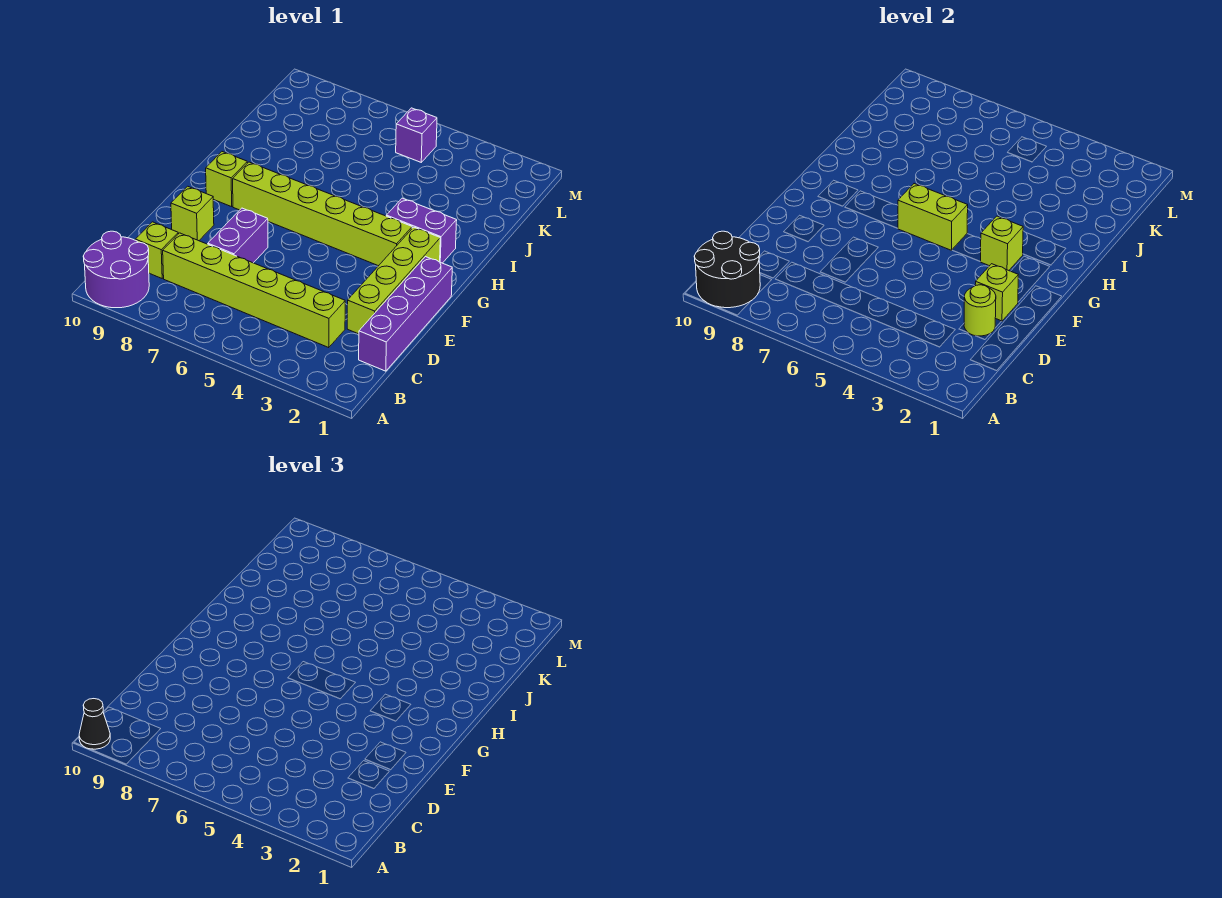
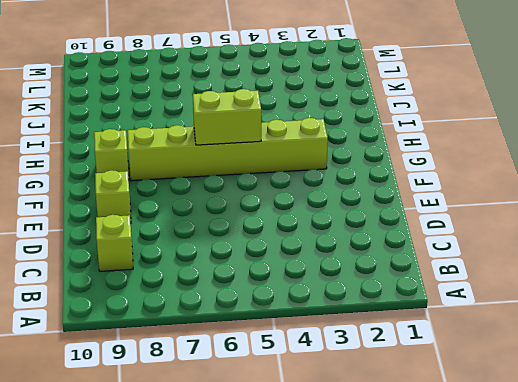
none -> purple round brick A9:B10 level 1
none -> purple brick C1:F1 level 1
none -> lime brick C3:C8 level 1

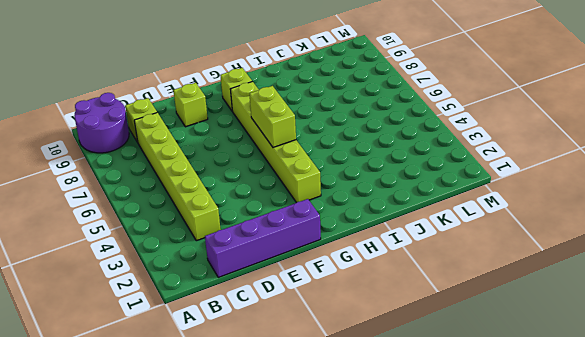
none -> lime brick D2:G2 level 1
none -> purple brick D7:E7 level 1
none -> purple brick H2:H3 level 1

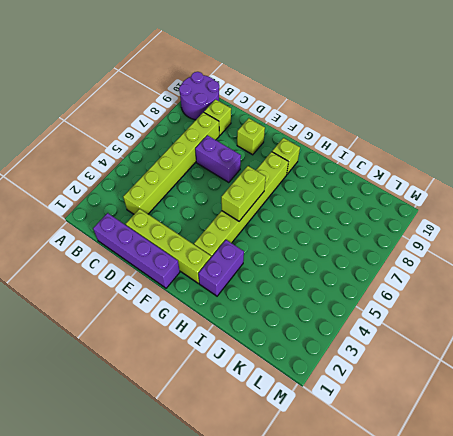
none -> purple brick L5 level 1
none -> black round brick A9:B10 level 2
none -> lime round brick D2 level 2

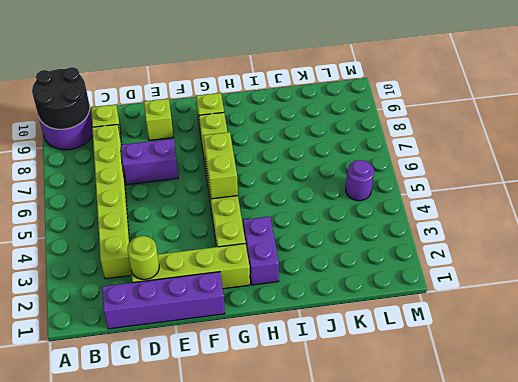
purple round brick L5 level 1 -> purple brick L5 level 1
none -> lime brick E2 level 2
none -> lime brick G3 level 2
none -> black cone A10 level 3

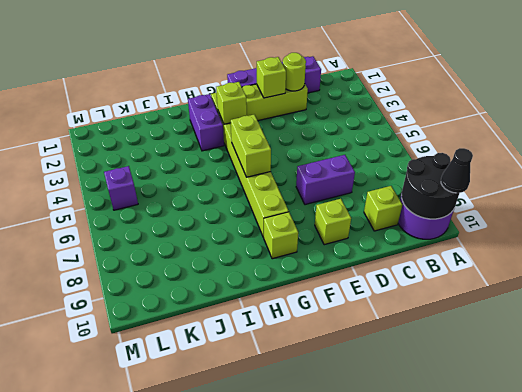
none -> lime brick C3:C8 level 1

